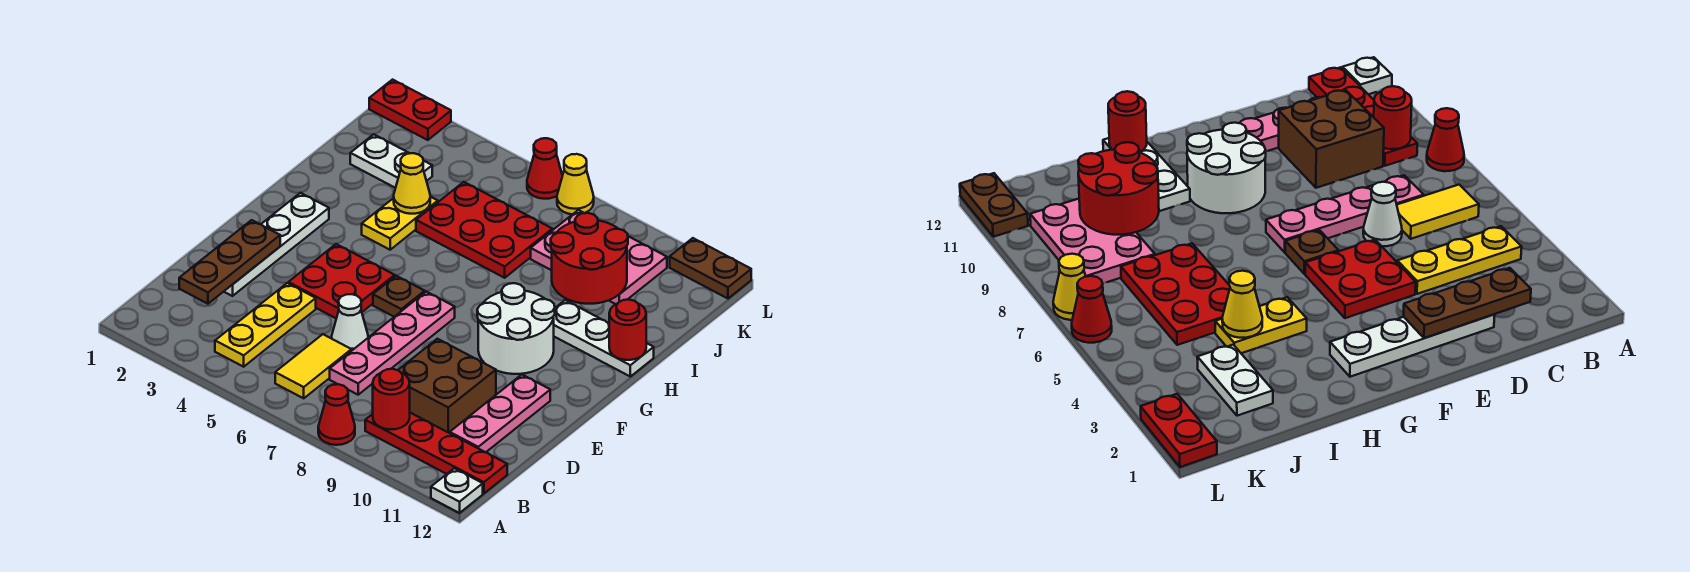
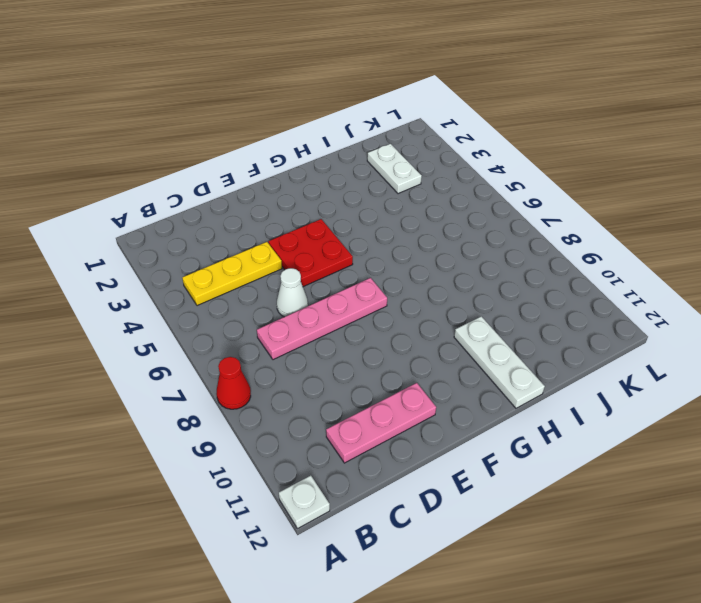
none -> yellow tile B6:C6 level 1
none -> red plate B9:B12 level 1
none -> brown brick C9:D10 level 1

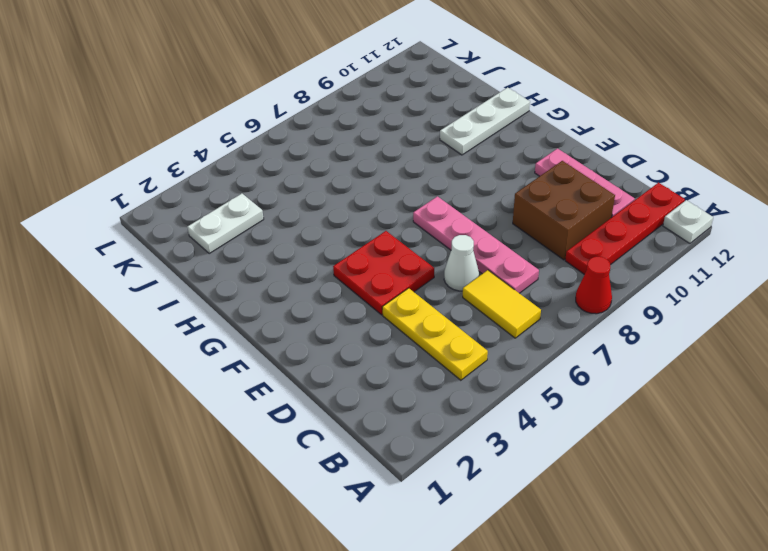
none -> white plate D2:G2 level 1
none -> brown plate F6 level 1
none -> white round brick F9:G10 level 1

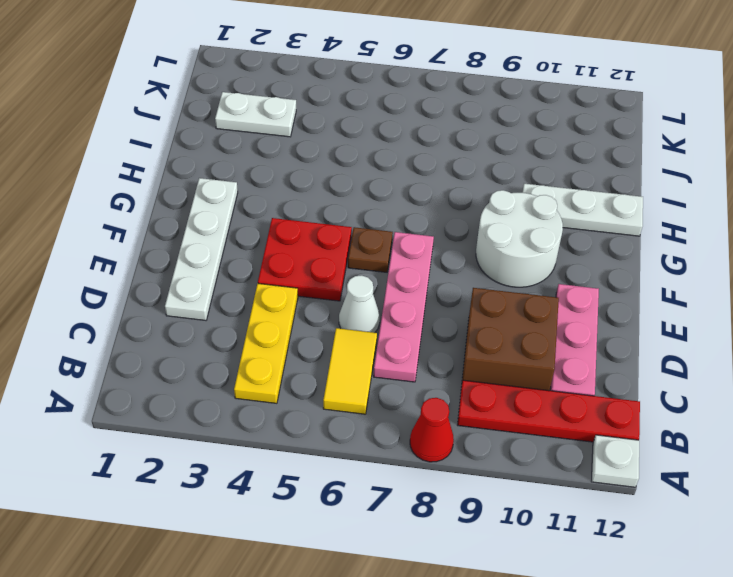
none -> yellow plate H4:I4 level 1
none -> red plate I5:J7 level 1
none -> pink plate J8:K10 level 1

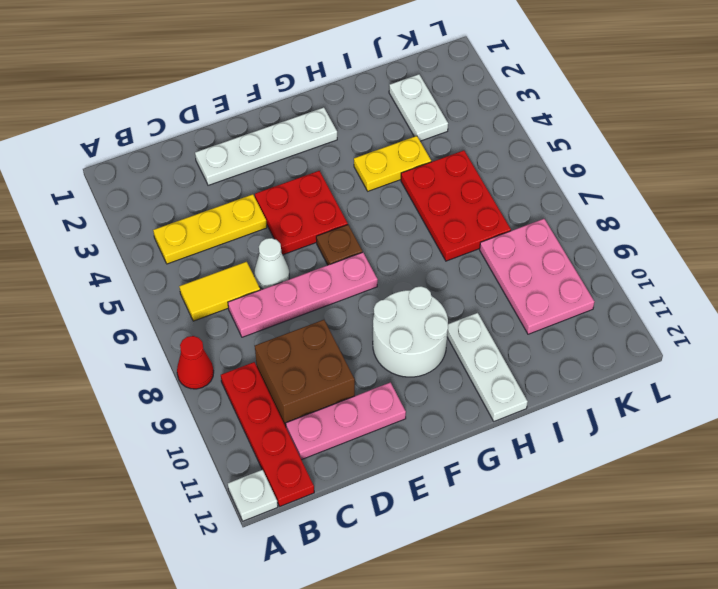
none -> red plate L1:L2 level 1
none -> red cone L6 level 1
none -> yellow cone L7 level 1

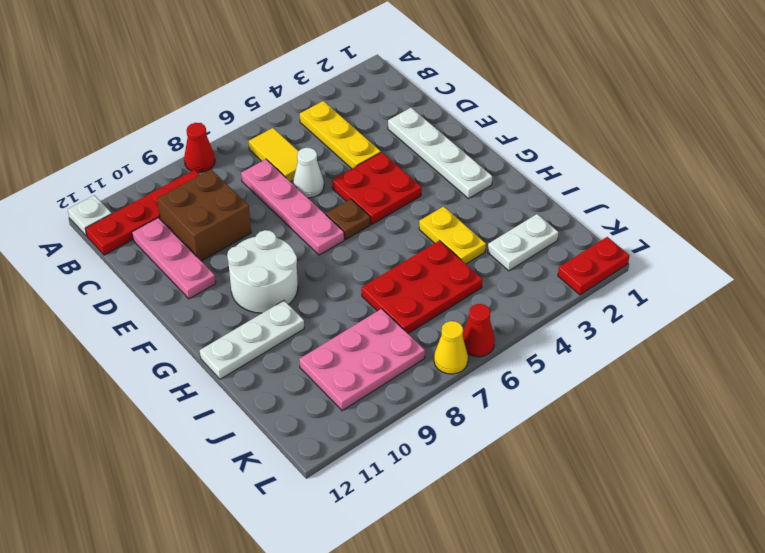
none -> brown plate L11:L12 level 1
none -> red round brick B9 level 2
none -> brown plate C2:E2 level 2

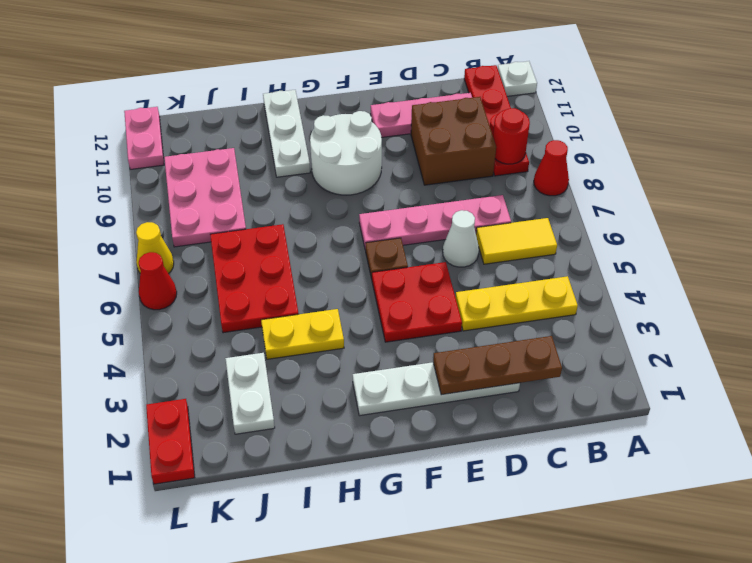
pink plate L11:L12 level 1 -> brown plate L11:L12 level 1
none -> red round brick H12 level 2
none -> yellow cone I4 level 2
none -> red round brick I9:J10 level 2

